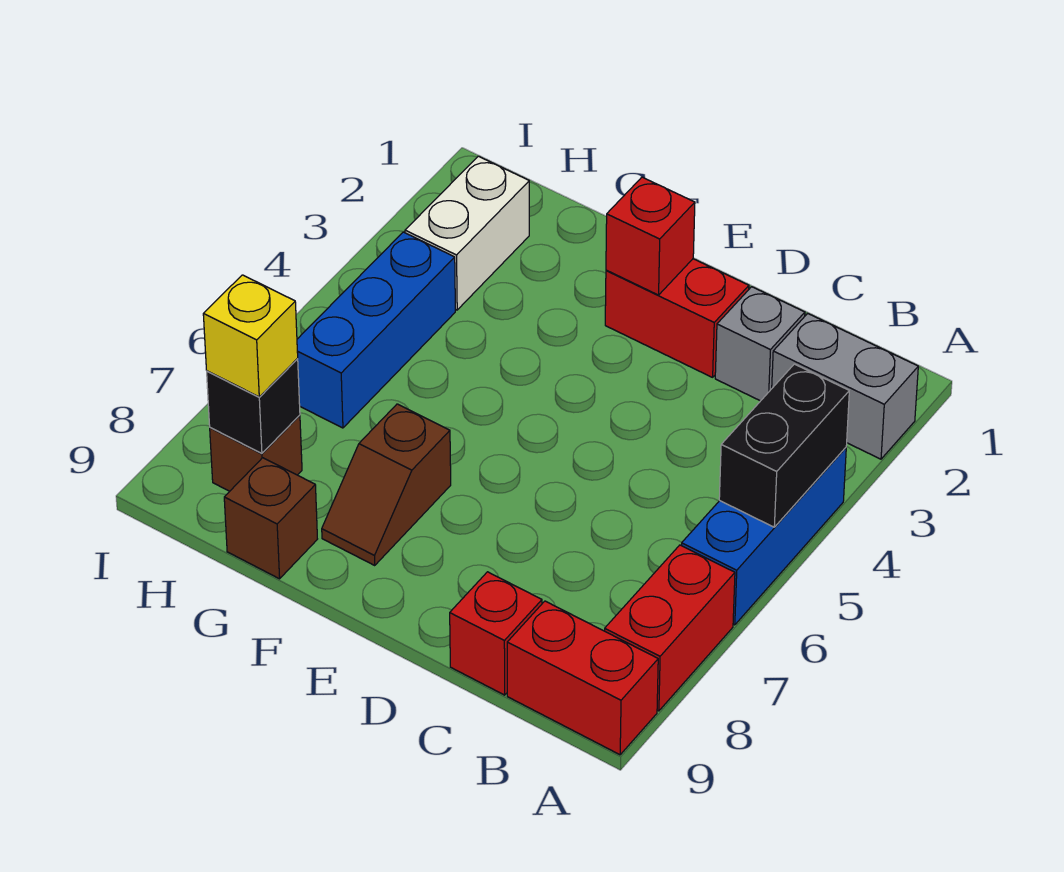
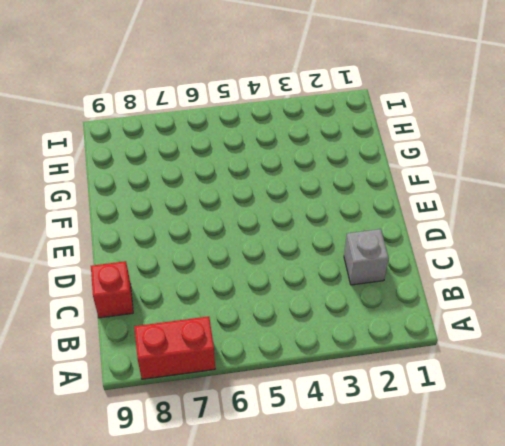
none -> grey brick A2:B2 level 1
none -> blue brick A4:A6 level 1
none -> red brick A9:B9 level 1

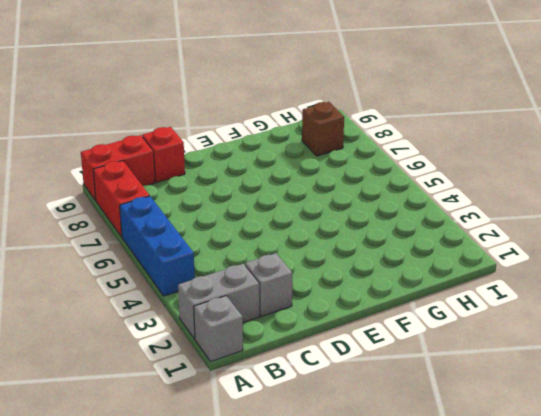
grey brick A1 level 1 -> none
none -> red brick D2:E2 level 1
none -> brown slope F7:F8 level 1 top 7
none -> brown brick G9 level 1

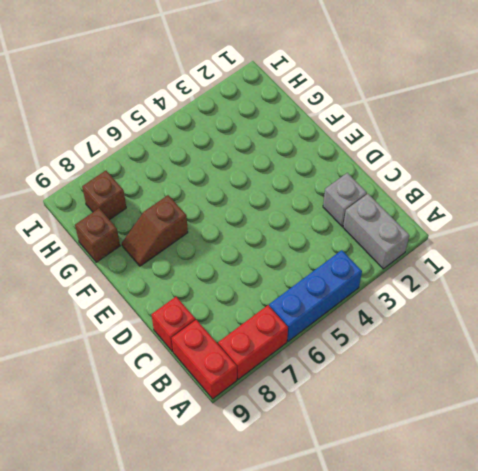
none -> red brick D2:E2 level 1
none -> white brick H2:H3 level 1
none -> blue brick H4:H6 level 1

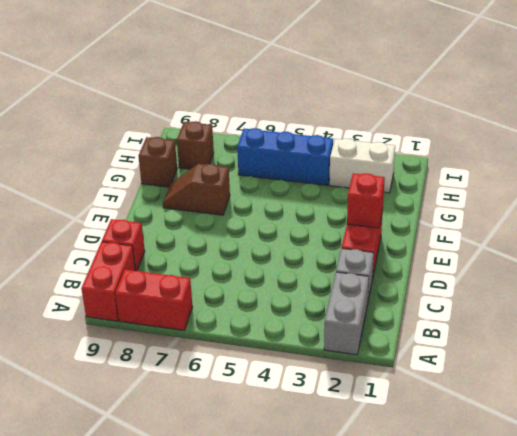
none -> blue brick A4:A6 level 1
none -> black brick A4:A5 level 2
none -> black brick H8 level 2

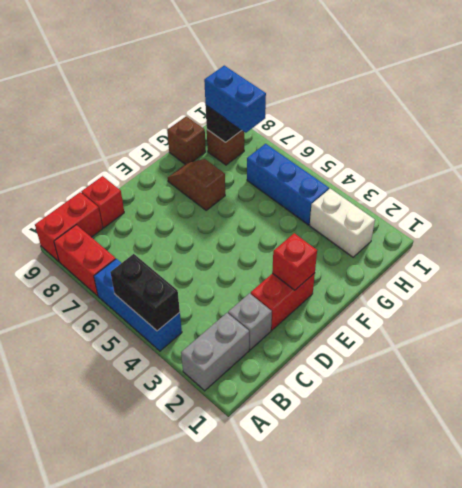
blue brick H7:H8 level 3 -> yellow brick H8 level 3

